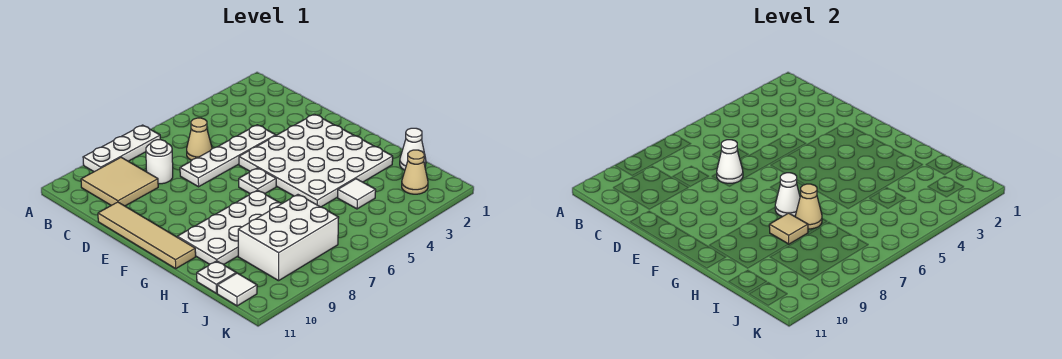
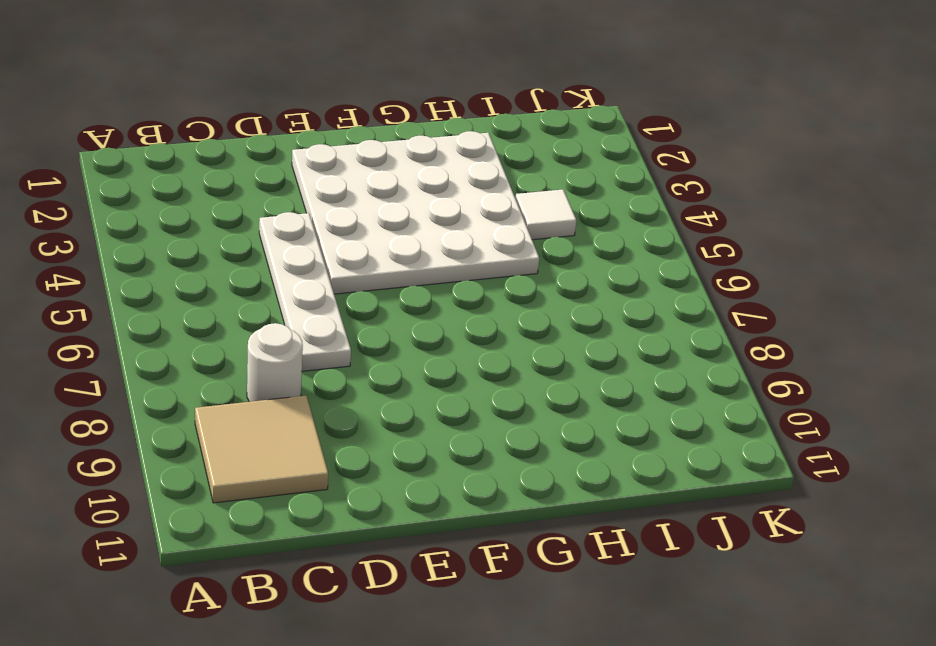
none -> white plate A7:A9 level 1
none -> tan cone C6 level 1
none -> tan tile D11:G11 level 1

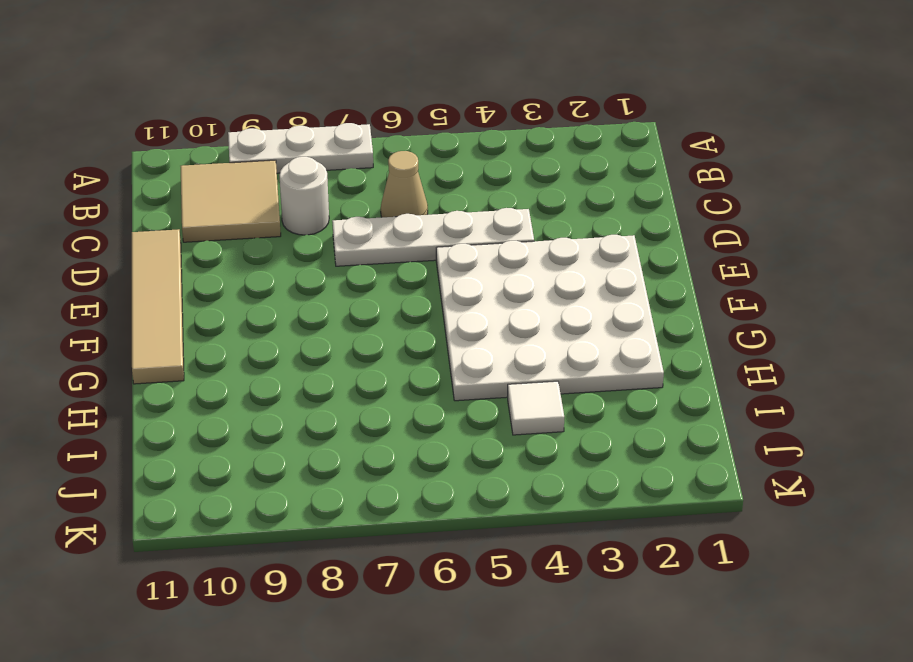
none -> white plate F6 level 1
none -> white plate G7:H10 level 1
none -> white cone I1 level 1

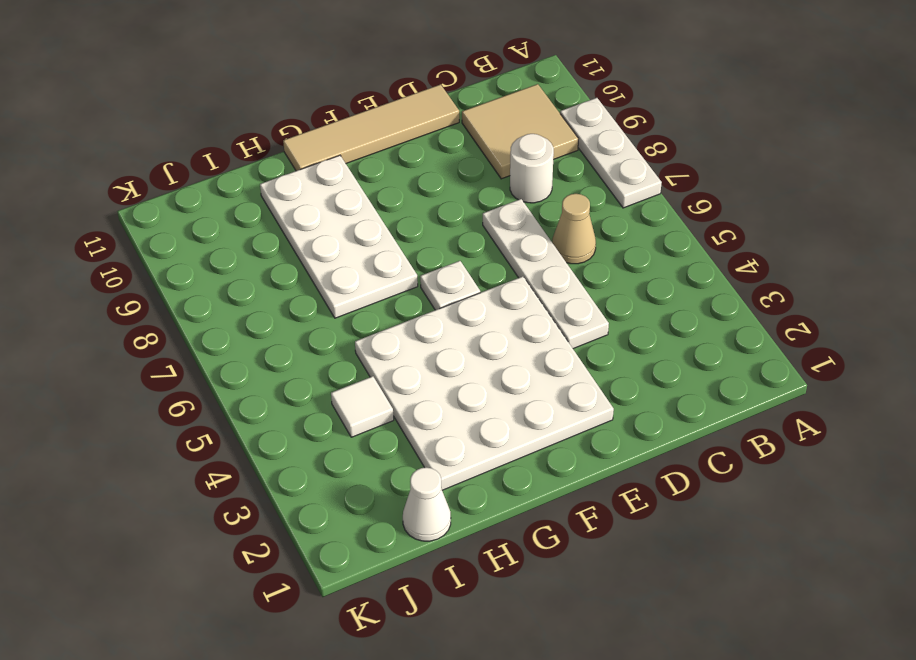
none -> white brick I7:J9 level 1
none -> white plate I11 level 1
none -> tan cone J2 level 1

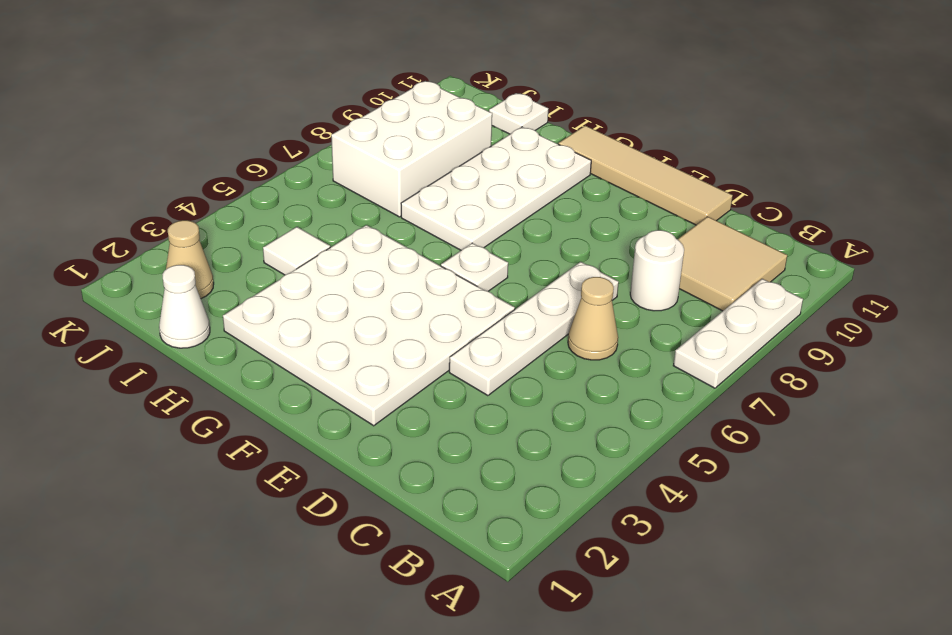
none -> white tile J11 level 1
none -> white cone D7 level 2
none -> white cone G7 level 2

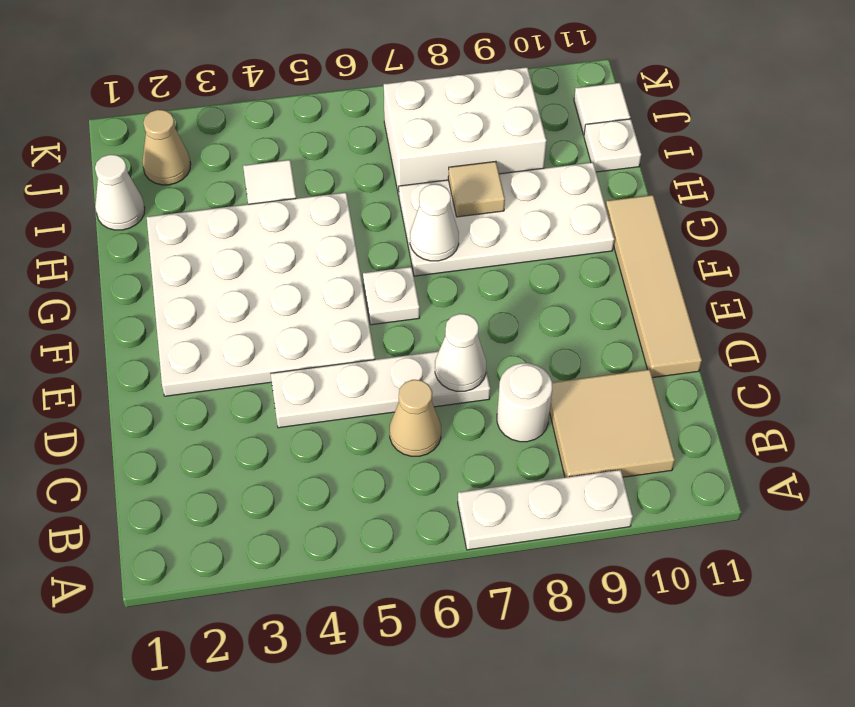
none -> tan cone H7 level 2

